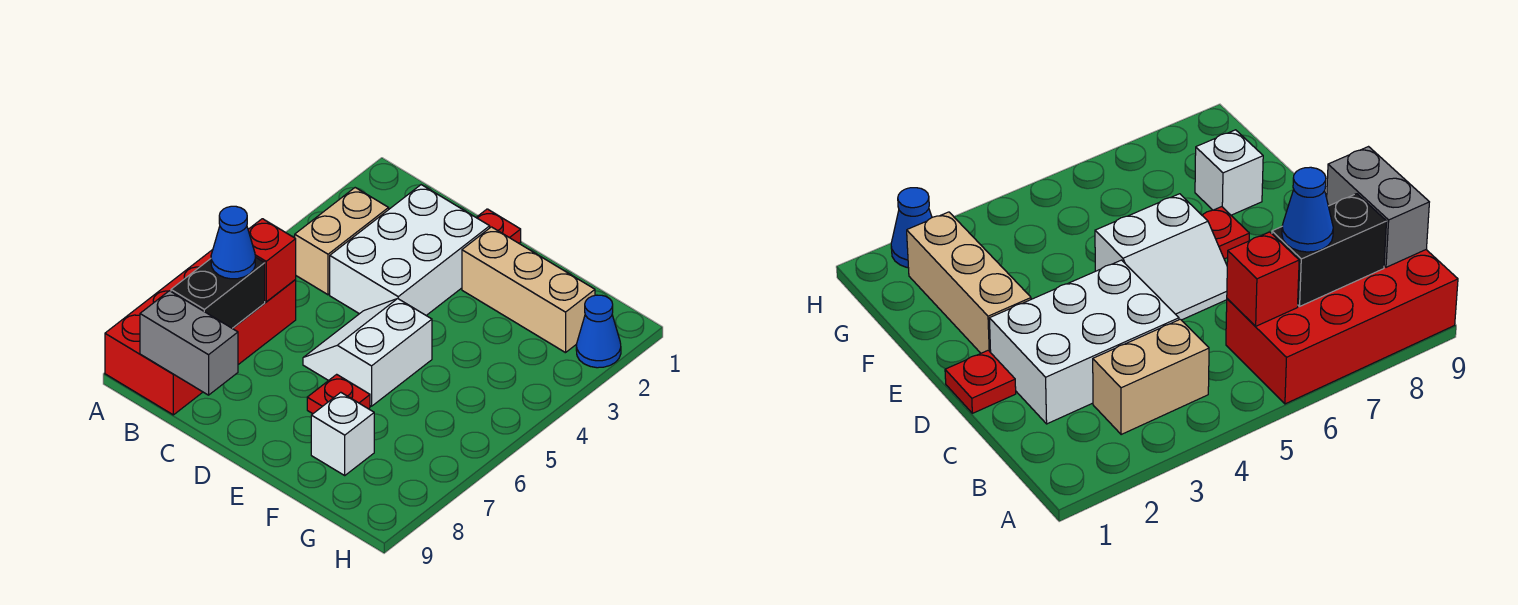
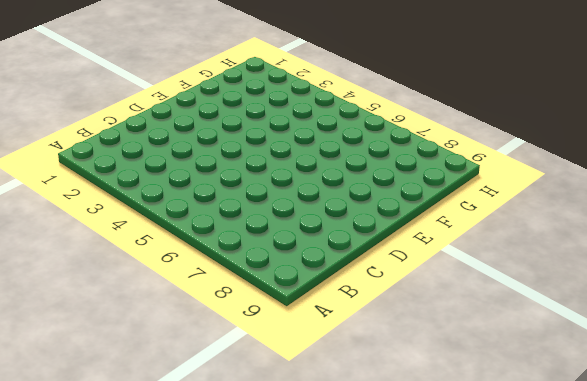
none -> red brick A6:B9 level 1
none -> tan brick B3:B4 level 1
none -> white brick C2:D4 level 1

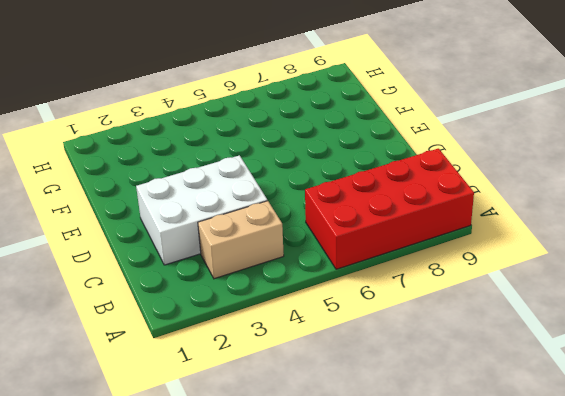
none -> red plate D1 level 1
none -> white slope D5:E6 level 1 top E
none -> tan brick E2:G2 level 1

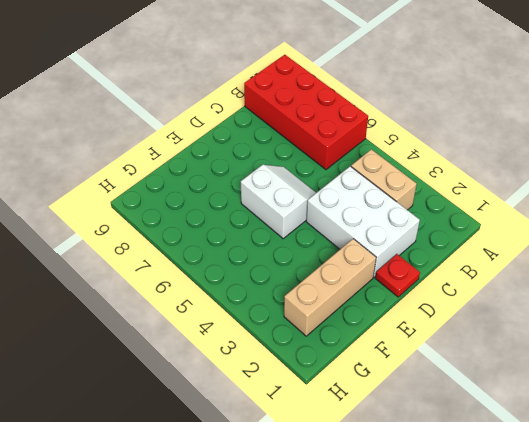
none -> red plate E7 level 1
none -> white brick F8 level 1
none -> blue cone H2 level 1

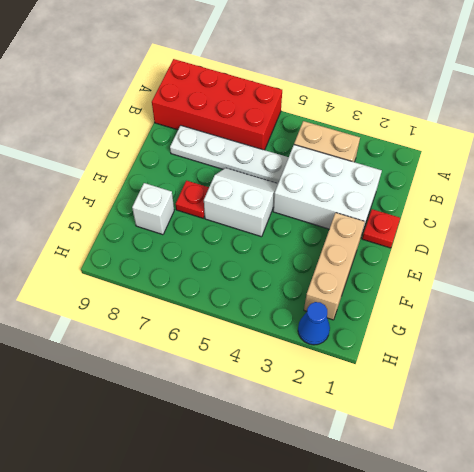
white plate C5:C8 level 1 -> none
none -> red brick B6 level 2
none -> black brick B7:B8 level 2
none -> grey brick B9:C9 level 2

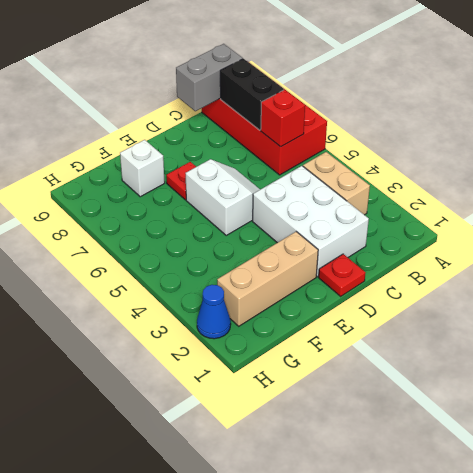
none -> blue cone B7 level 3

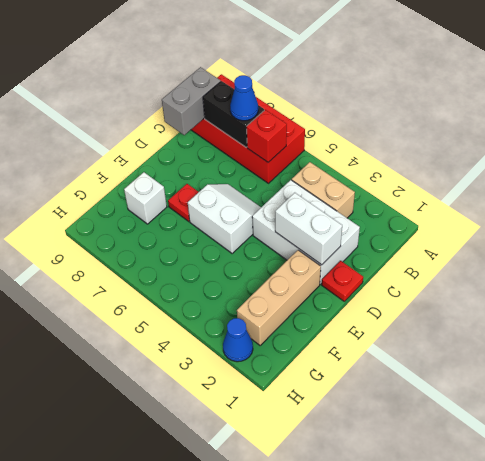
white brick D2:D3 level 2 -> none

